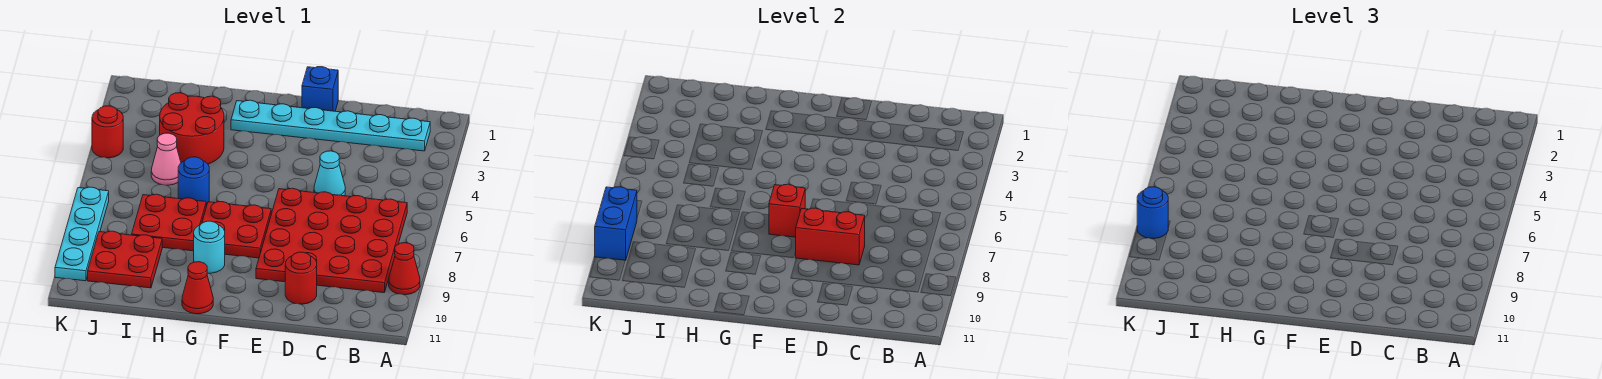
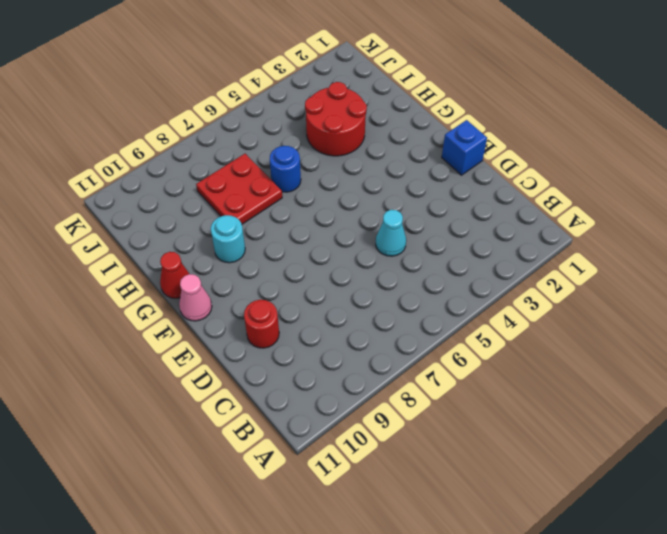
pink cone F11 level 1 -> pink cone I5 level 1
none -> red cone A9 level 1
none -> cyan plate B2:G2 level 1
none -> red plate B6:E9 level 1

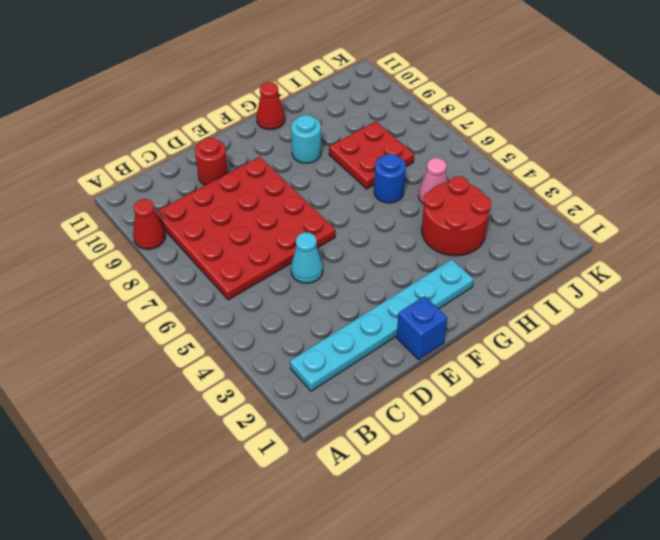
none -> red plate F7:G8 level 1
none -> red plate I9:J10 level 1
none -> red round brick K4 level 1

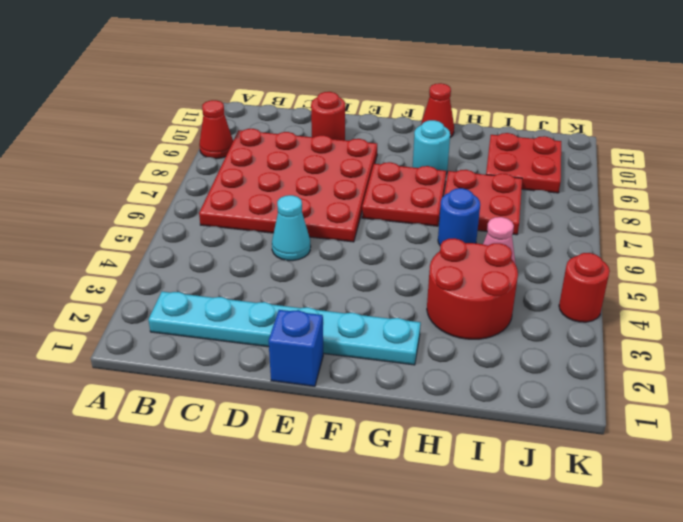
none -> cyan plate K7:K10 level 1
none -> red brick D8:E8 level 2
none -> red brick F7 level 2

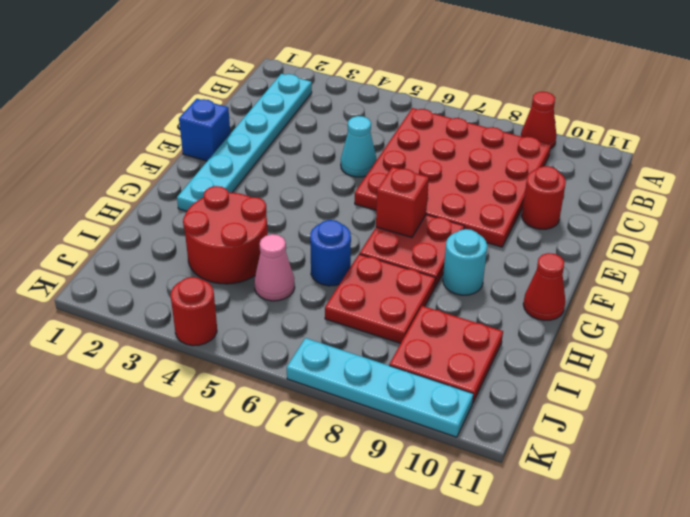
none -> red brick D8:E8 level 2
none -> blue brick K8:K9 level 2
none -> blue round brick K8 level 3

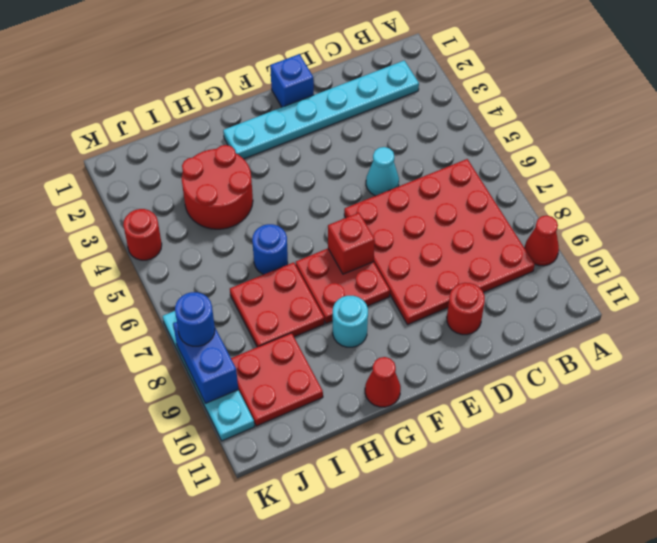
none -> pink cone I5 level 1
none -> red brick D8:E8 level 2

